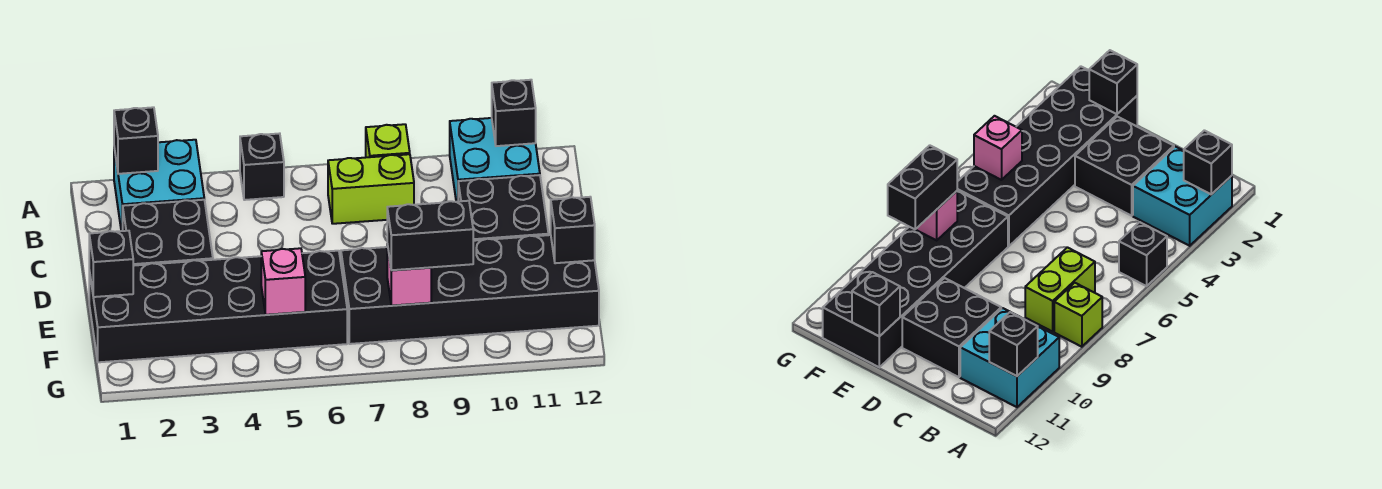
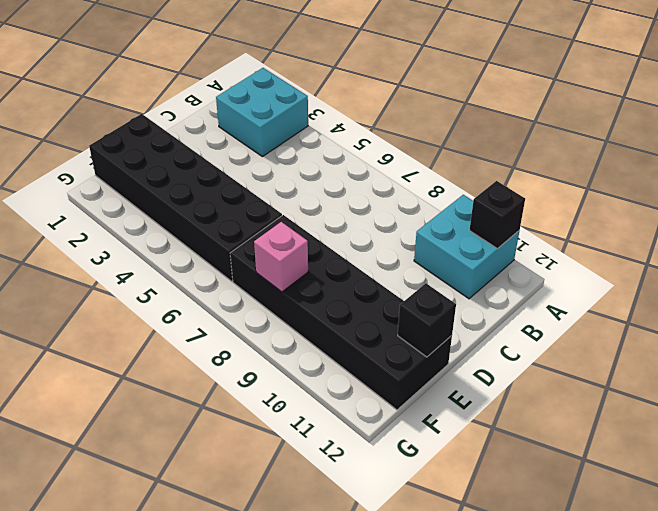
none -> black brick A5 level 1
none -> lime brick A8 level 1
none -> lime brick B7:B8 level 1

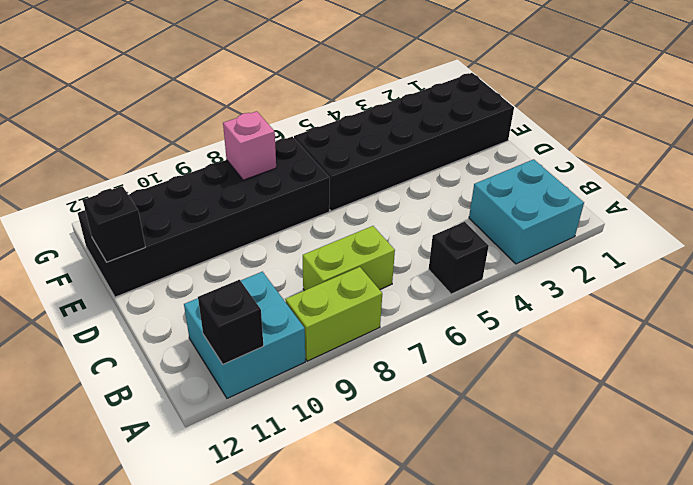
lime brick A8:A9 level 1 -> lime brick A8 level 1
none -> black brick C2:D3 level 1
none -> black brick C10:D11 level 1
none -> black brick A2 level 2

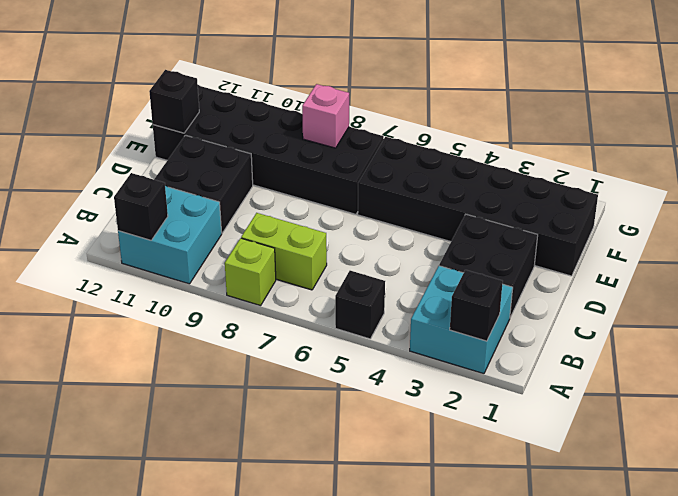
none -> black brick E1 level 2
none -> pink brick F5 level 2
none -> black brick F8:F9 level 3

